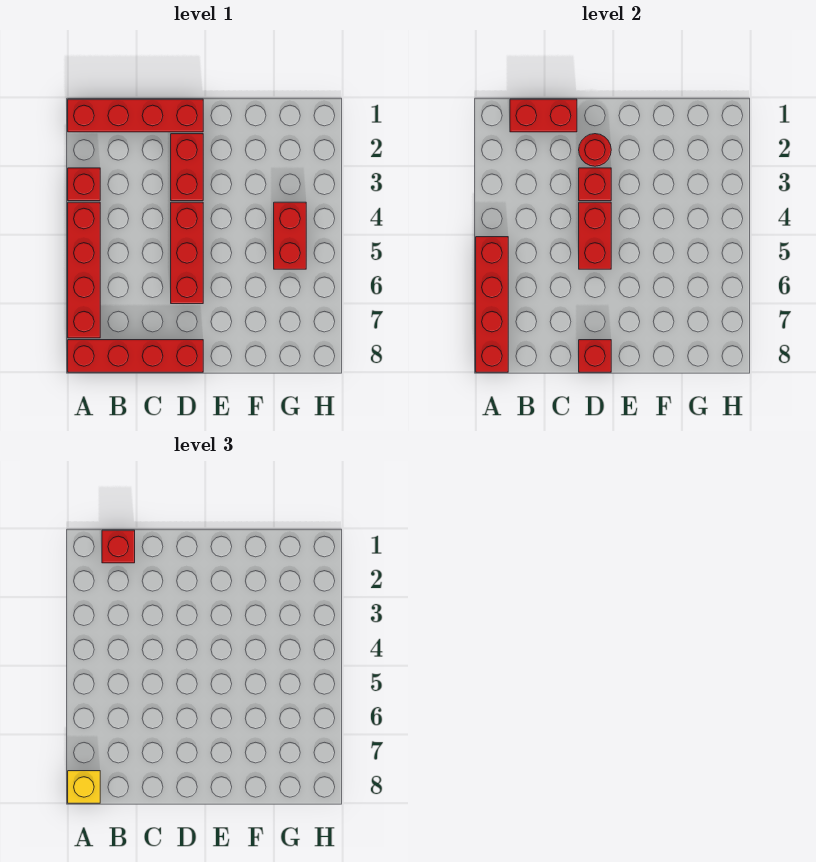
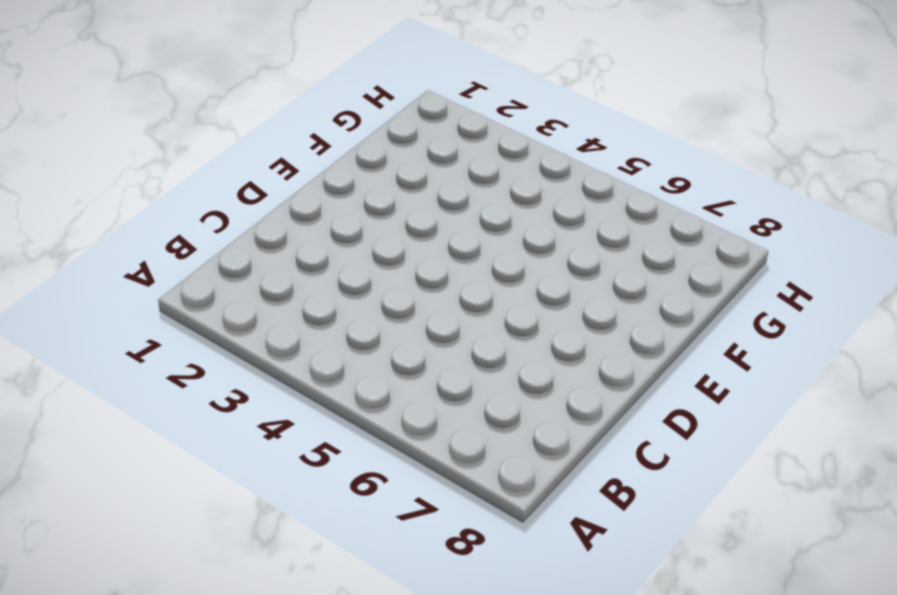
none -> red brick A1:D1 level 1
none -> red brick A3 level 1
none -> red brick A4:A7 level 1

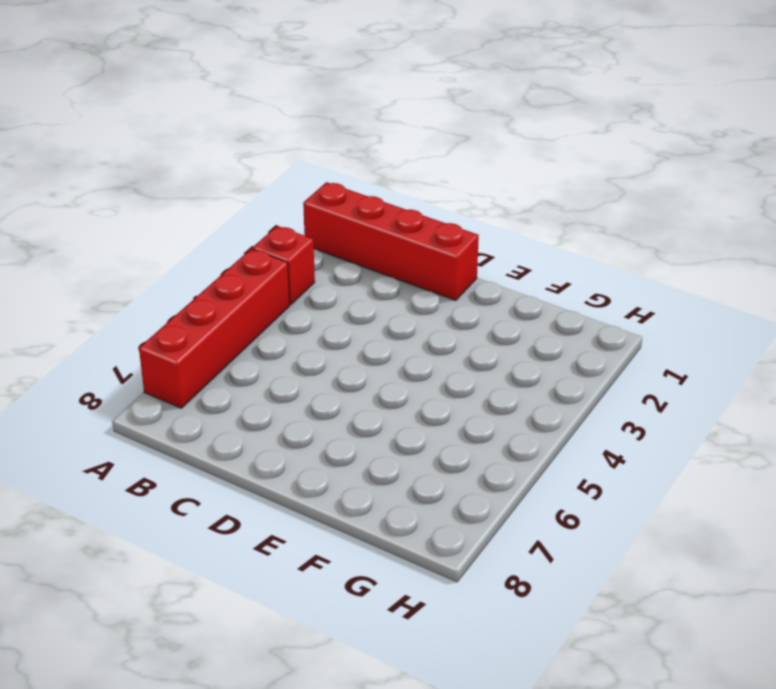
none -> red brick A8:D8 level 1
none -> red brick D2:D3 level 1
none -> red brick D4:D6 level 1

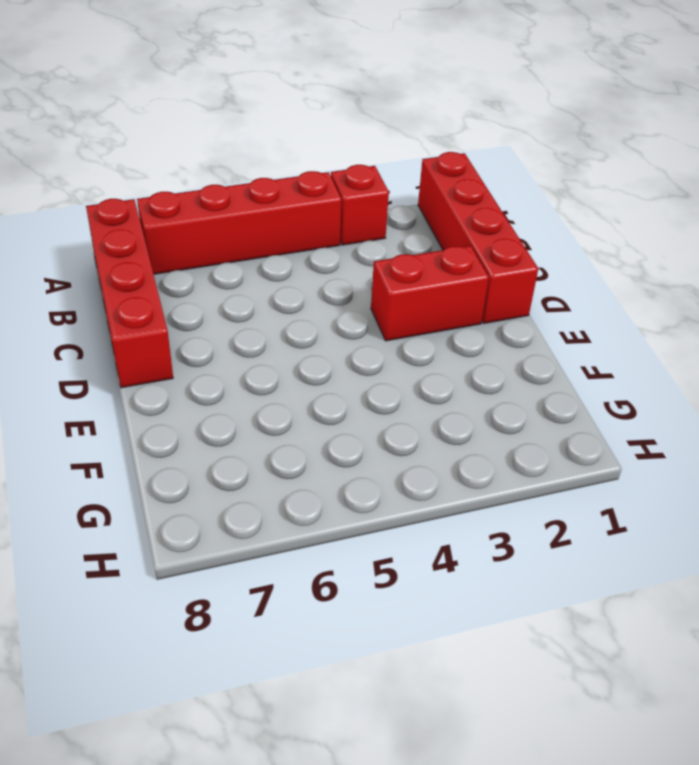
none -> red brick D4:D6 level 1
none -> red brick G4:G5 level 1
none -> red brick A5:A8 level 2

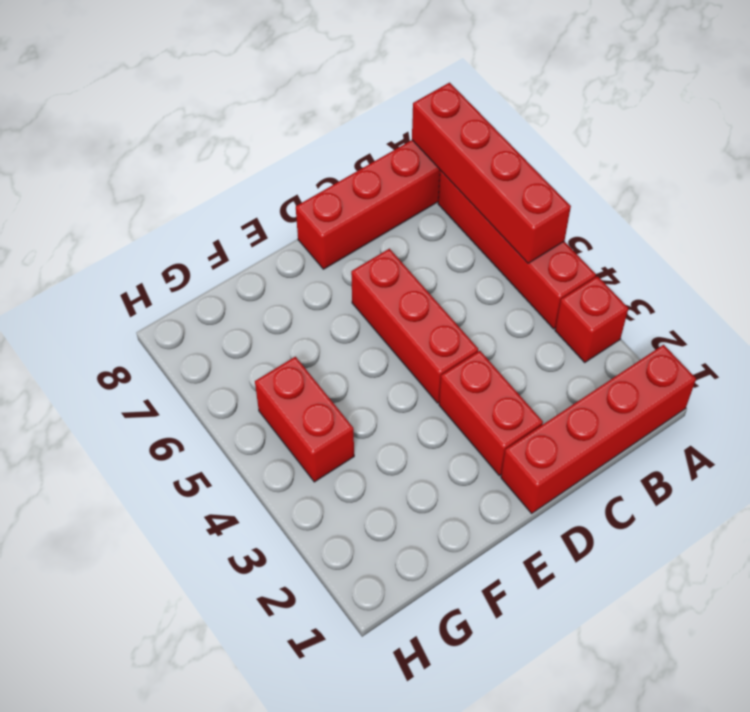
none -> red brick B1:C1 level 2
none -> red round brick D2 level 2
none -> red brick D3 level 2

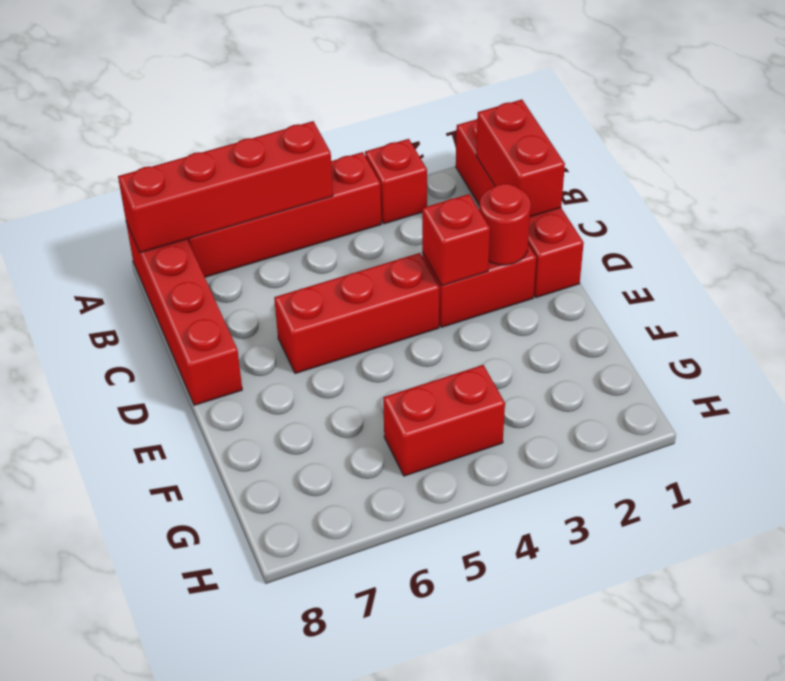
none -> red brick D4:D5 level 2
none -> red brick D8 level 2
none -> yellow brick A8 level 3

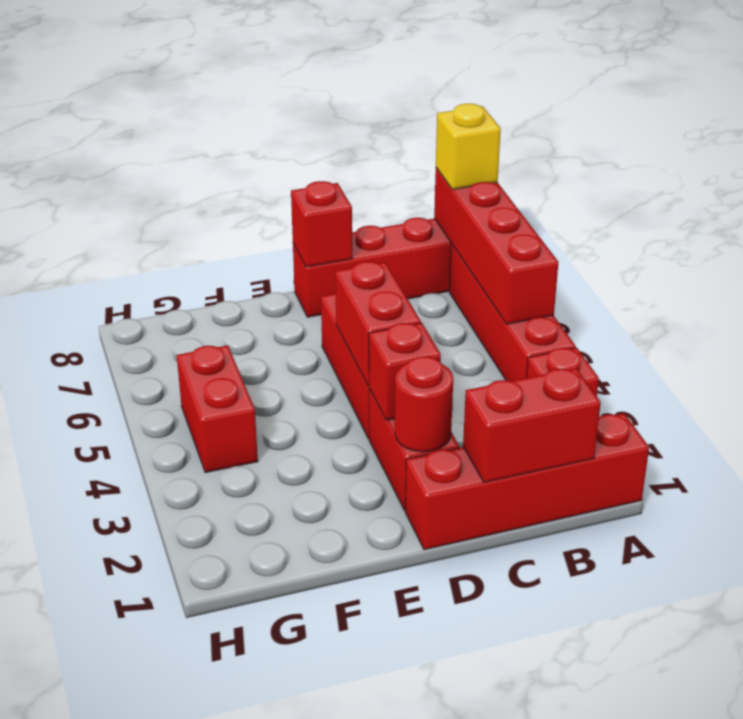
none -> red brick B1 level 3

